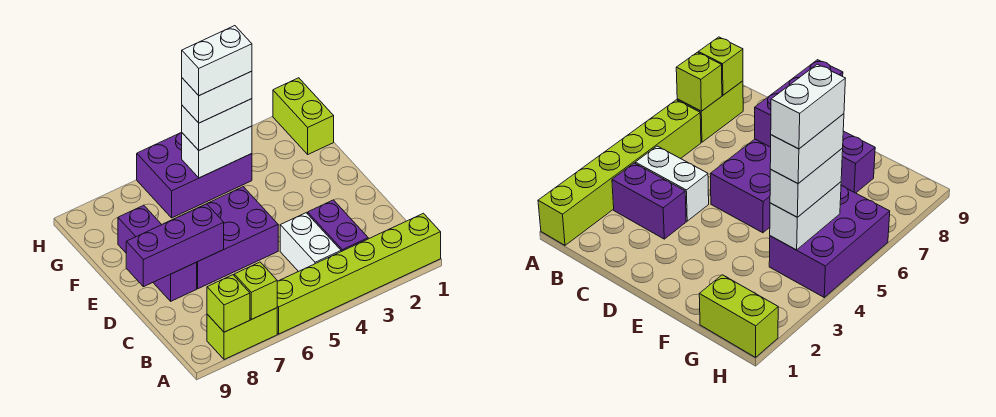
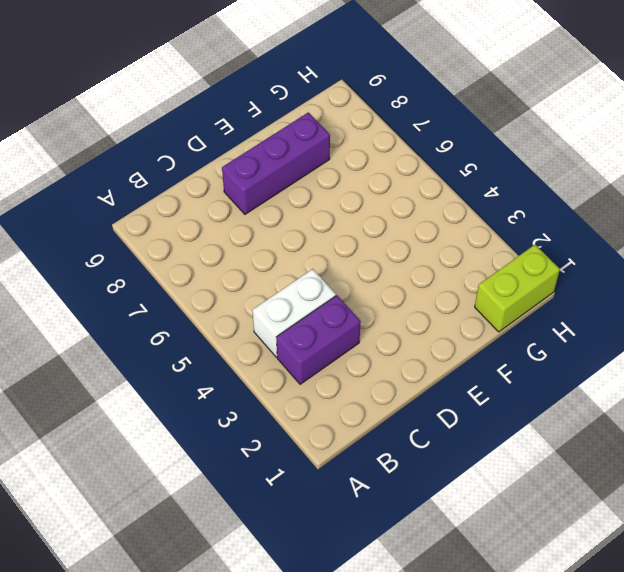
none -> lime brick A1:A6 level 1
none -> lime brick A7:A8 level 1
none -> purple brick D5:E7 level 1

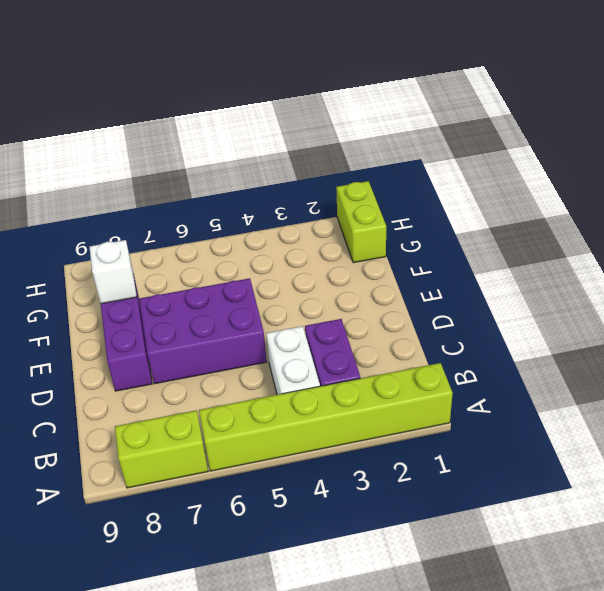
white brick F8 level 2 -> none
none -> purple brick G4:H6 level 1
none -> lime brick A7 level 2
none -> lime brick A8 level 2

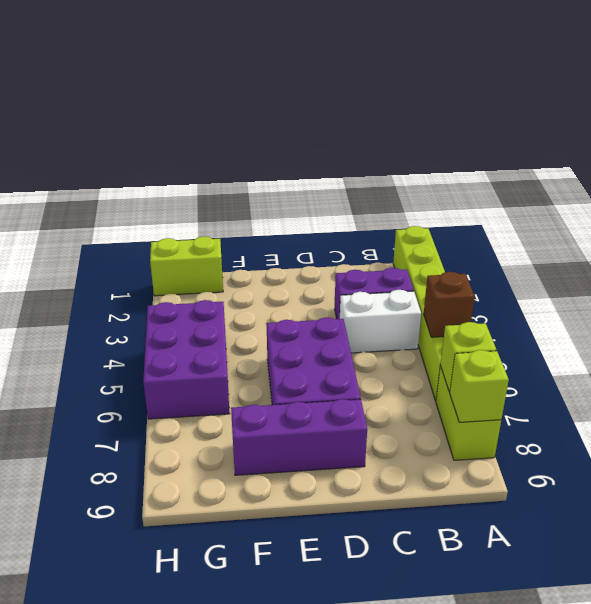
brown brick A5 level 2 -> none
none -> purple brick D7:D9 level 2
none -> white brick G4:G5 level 2
none -> white brick G4:G5 level 3

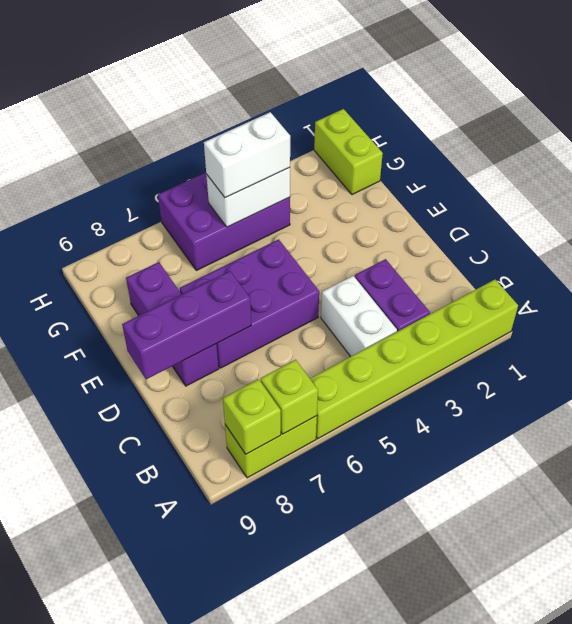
none -> white brick G4:G5 level 4
none -> white brick G4:G5 level 5

